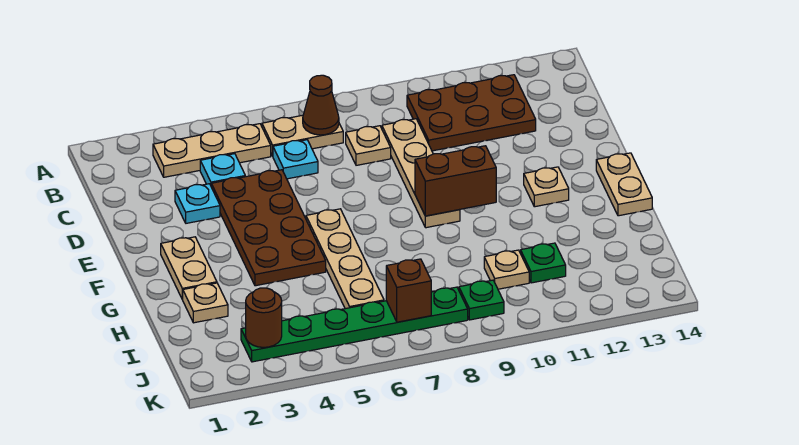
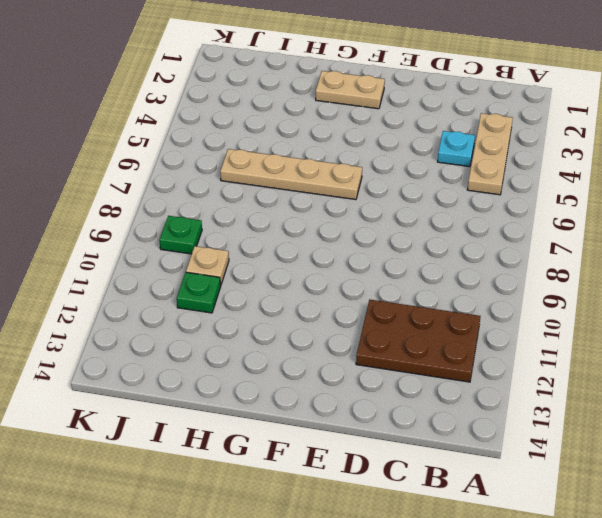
brown plate B11:D12 level 1 -> brown plate B10:C12 level 1
none -> tan plate B6:B7 level 1
none -> cyan plate C6 level 1
none -> tan plate C8 level 1

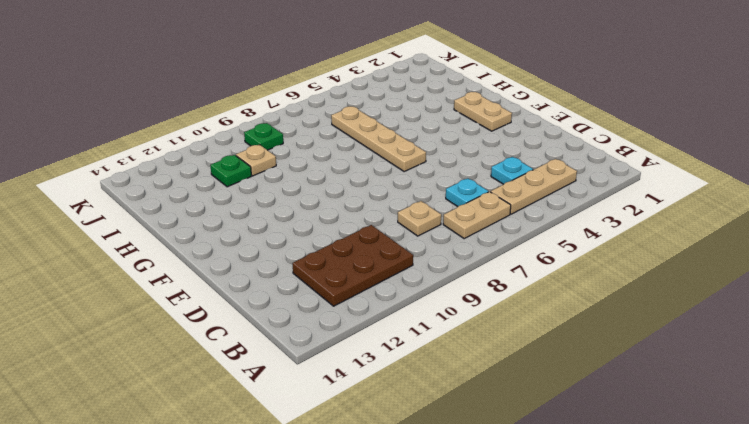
none -> tan plate C9:F9 level 1
none -> cyan plate D3 level 1
none -> brown plate D4:G5 level 1

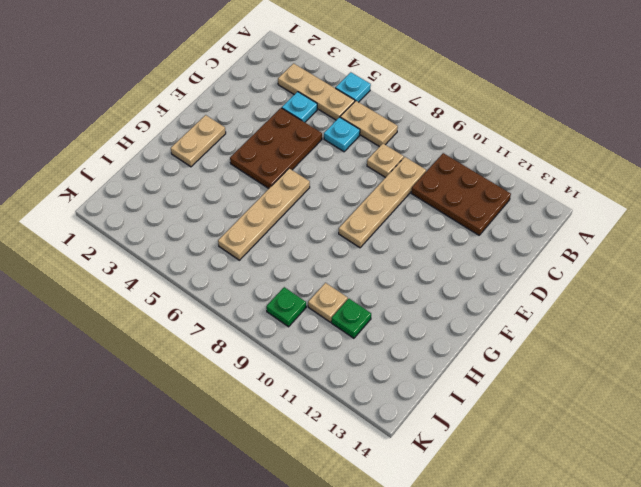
cyan plate A5 level 1 -> cyan plate D3 level 1
brown plate D4:F5 level 1 -> brown plate D4:G5 level 1
none -> tan plate F12 level 1
none -> tan plate F14:G14 level 1
none -> tan plate H2 level 1

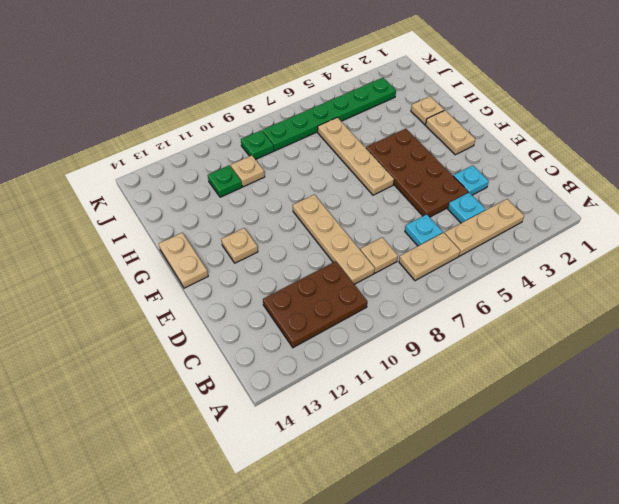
none -> brown cone B7 level 2
none -> brown brick F9:F10 level 2
none -> brown round brick J3 level 2

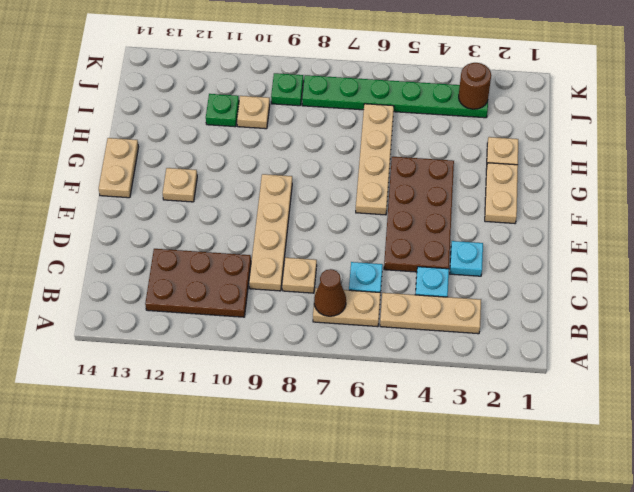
none -> brown brick F9:F10 level 2
none -> brown brick J7 level 2

